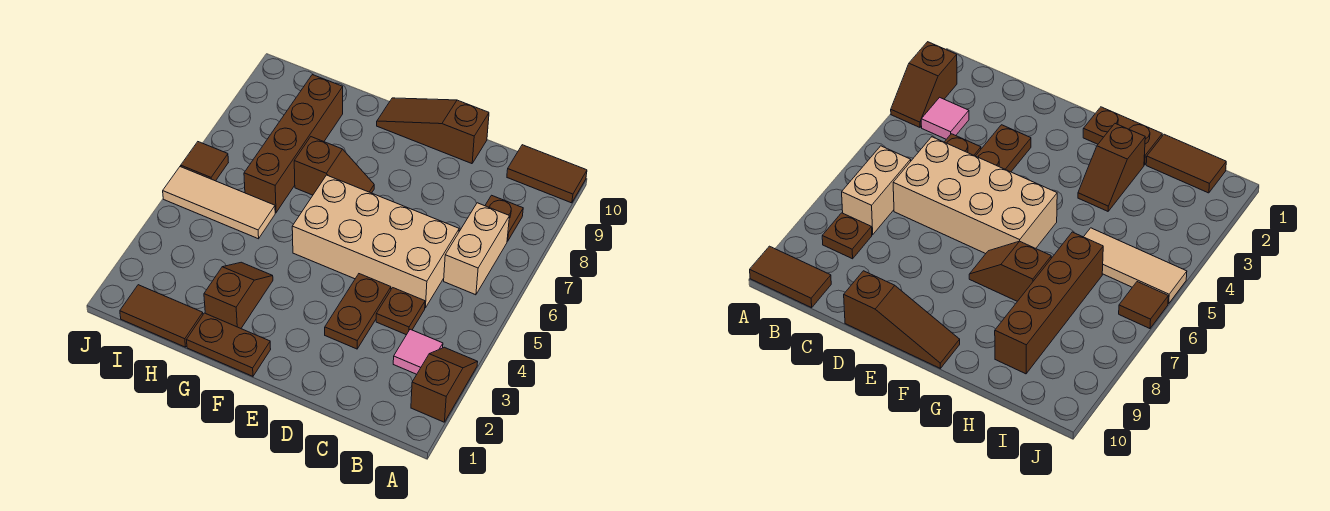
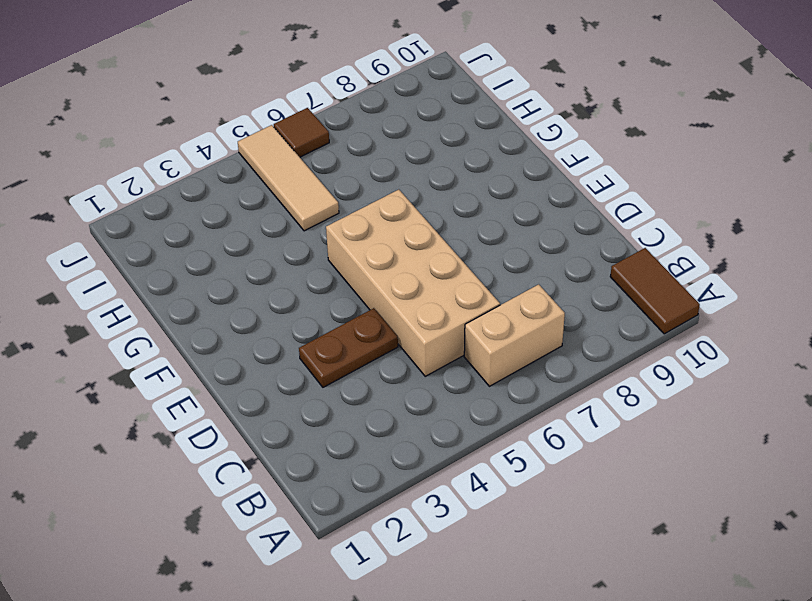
none -> brown slope A2:A3 level 1 top 2
none -> pink tile B3 level 1
none -> brown plate B8 level 1

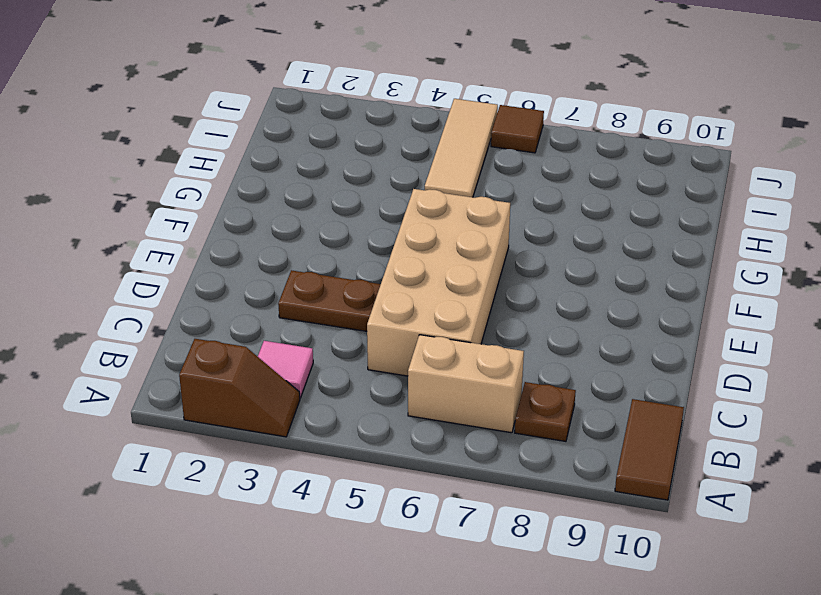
none -> brown plate C4 level 1
none -> brown slope D10:F10 level 1 top D
none -> brown plate F1:G1 level 1

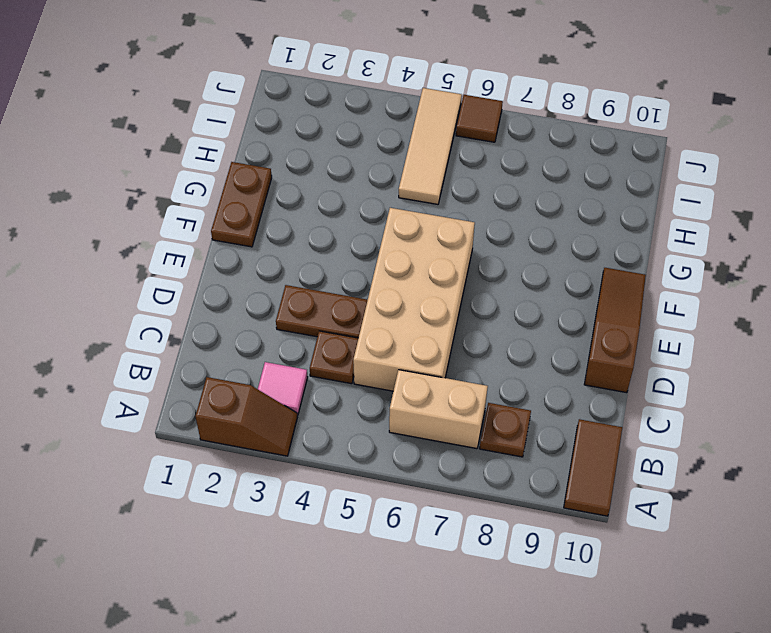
none -> brown slope F7:G7 level 1 top G
none -> brown slope G2:G3 level 1 top 2
none -> brown tile H1:I1 level 1

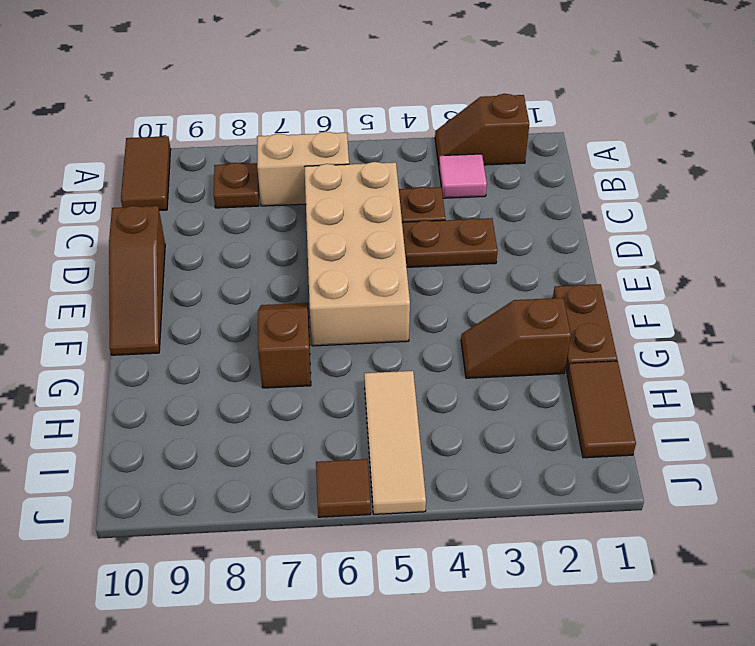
none -> brown brick H6:H9 level 1

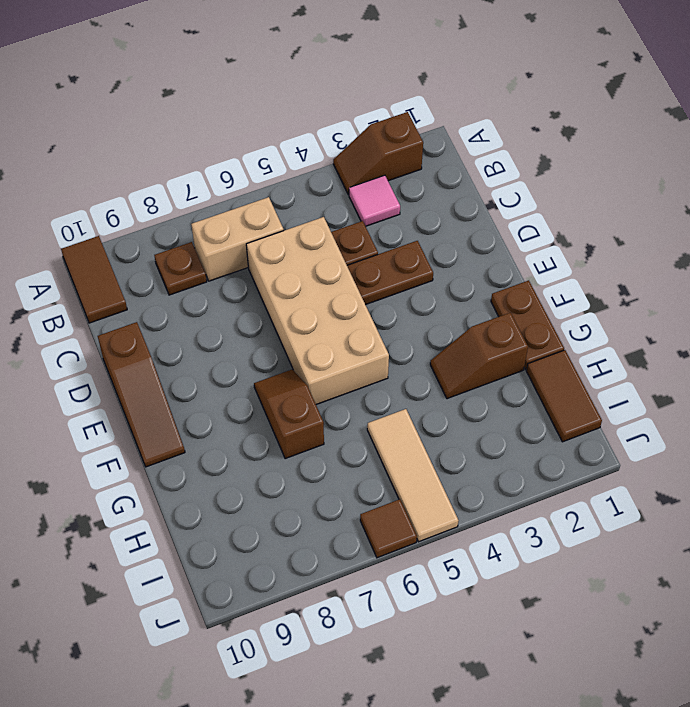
none -> brown brick H6:H9 level 1

